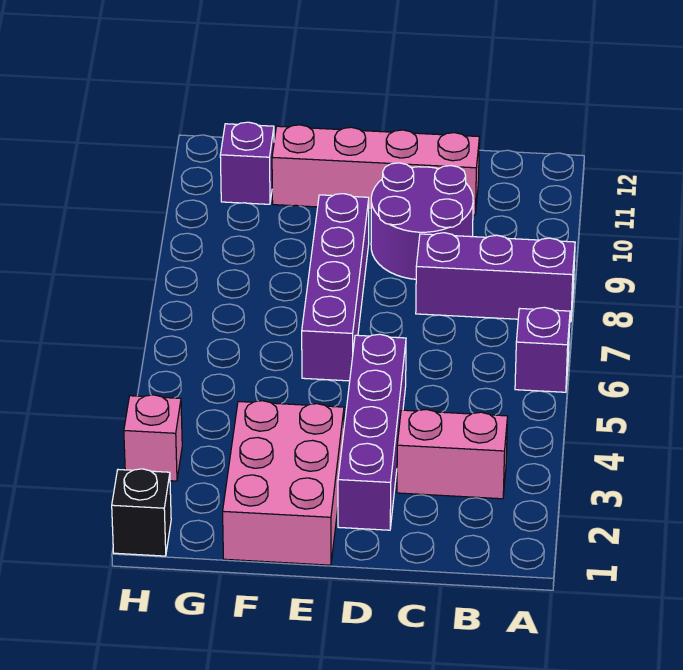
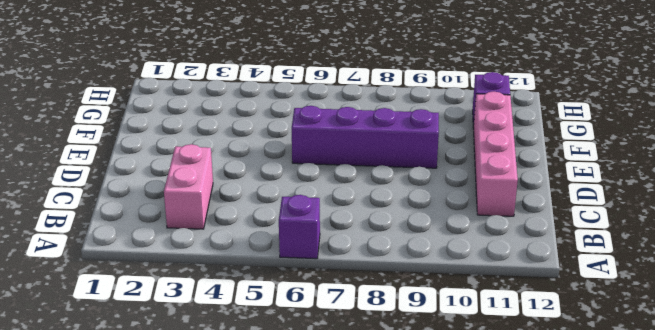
none -> purple brick A8:C8 level 1
none -> purple round brick C9:D10 level 1

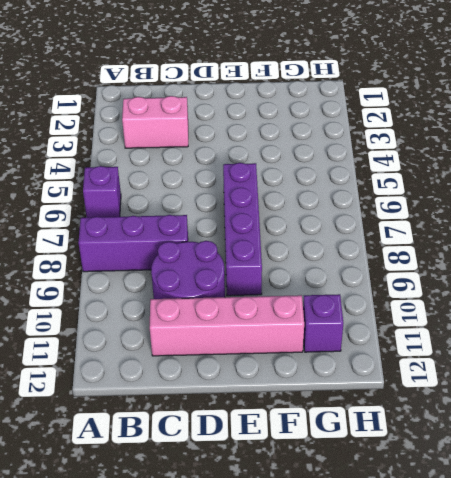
none -> purple brick D2:D5 level 1
none -> pink brick E1:F3 level 1

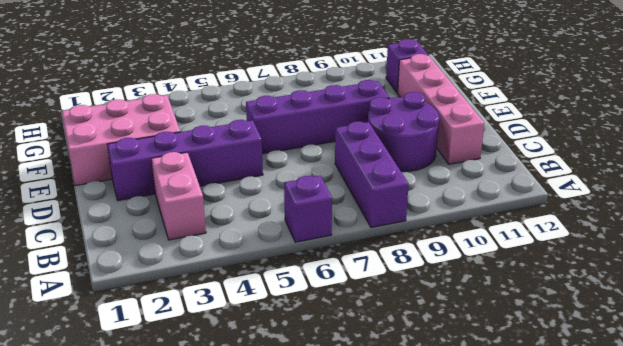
none -> black brick H1 level 1
none -> pink brick H3 level 1

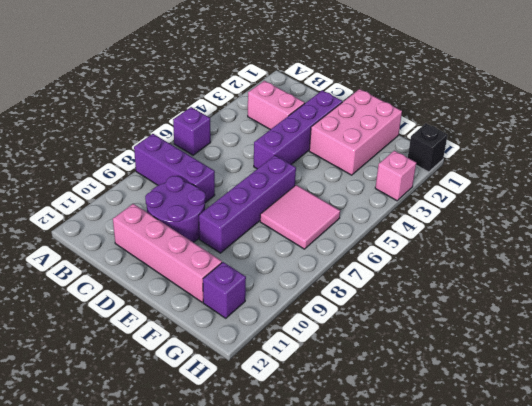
pink tile F6:G7 level 1 -> none

